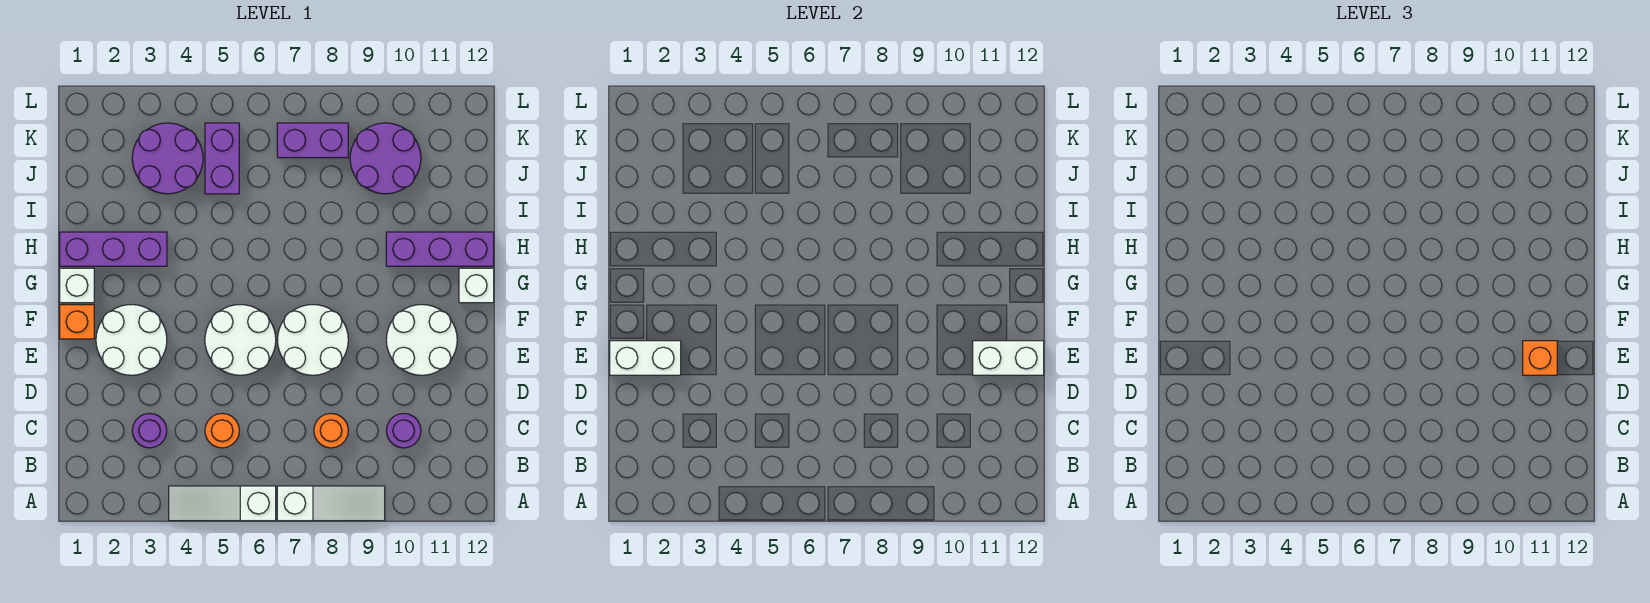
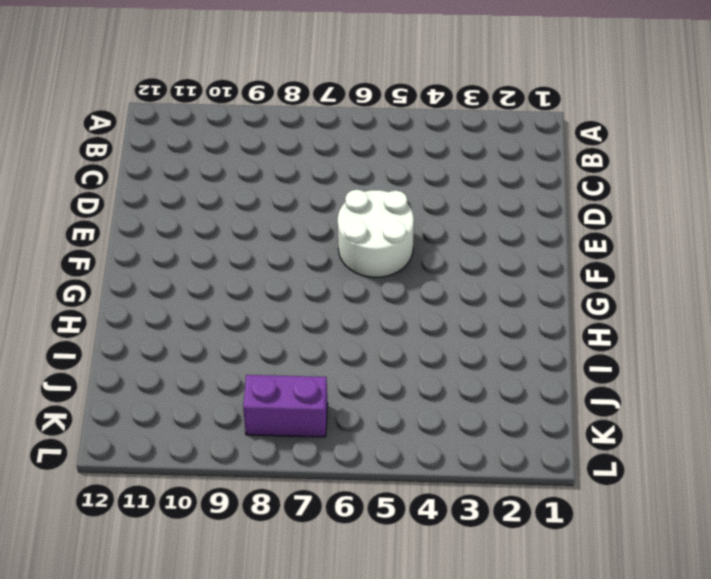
none -> white slope A4:A6 level 1 top 6
none -> white slope A7:A9 level 1 top 7
none -> purple round brick C3 level 1

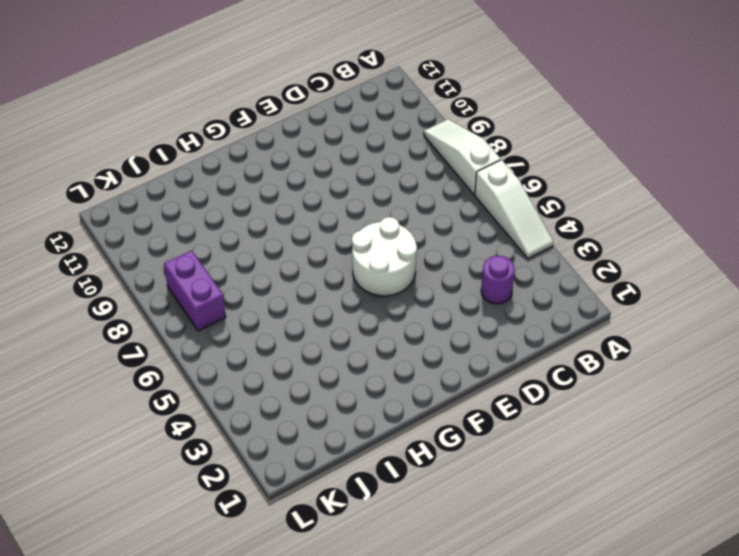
none -> orange round brick C5 level 1
none -> orange round brick C8 level 1
none -> purple round brick C10 level 1

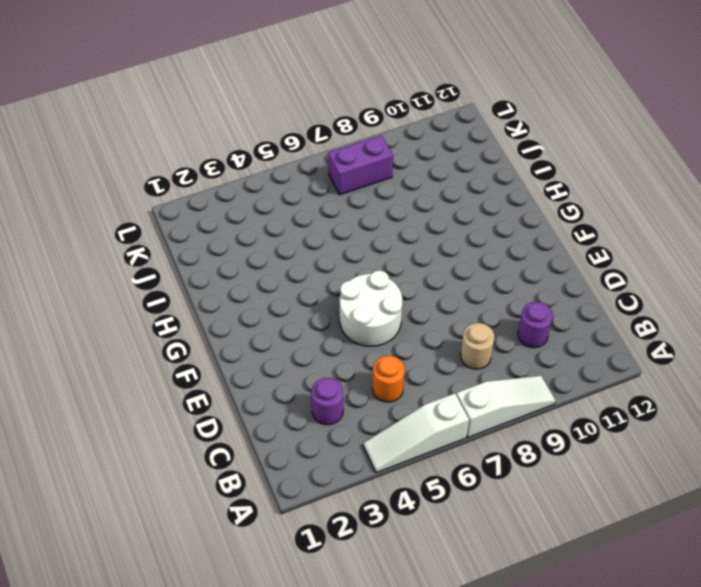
tan round brick C8 level 1 -> orange round brick C8 level 1
none -> white round brick E2:F3 level 1
none -> white round brick E7:F8 level 1
none -> white round brick E10:F11 level 1

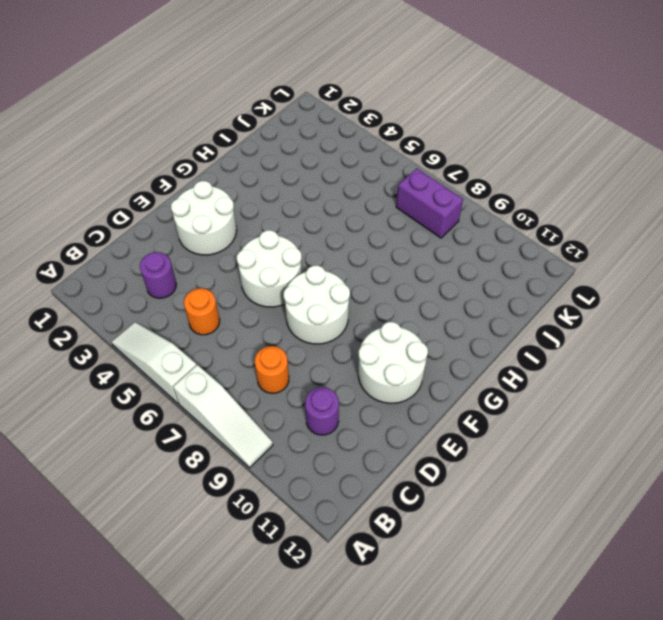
none -> orange brick F1 level 1
none -> white brick G1 level 1
none -> white brick G12 level 1

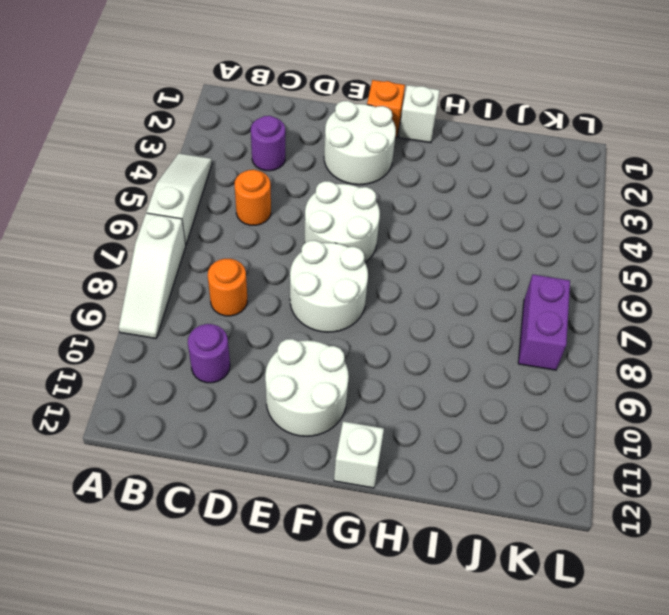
none -> purple brick H1:H3 level 1
none -> purple brick H10:H12 level 1
none -> purple round brick J3:K4 level 1

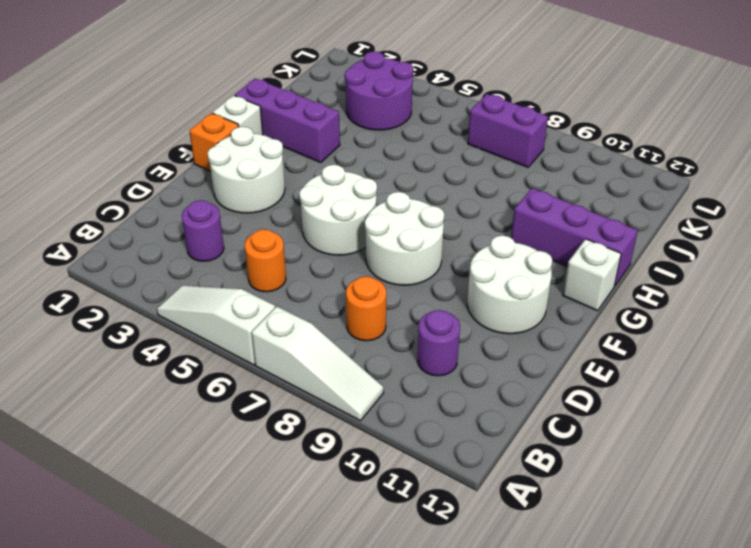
none -> purple brick J5:K5 level 1
none -> purple round brick J9:K10 level 1
none -> white brick E1:E2 level 2

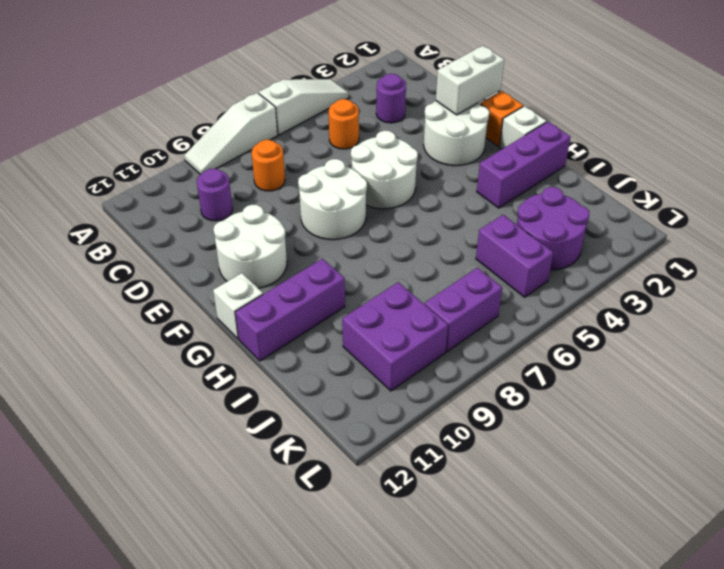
purple brick J9:K10 level 1 -> purple round brick J9:K10 level 1
none -> white brick E11:E12 level 2
none -> orange brick E11 level 3

